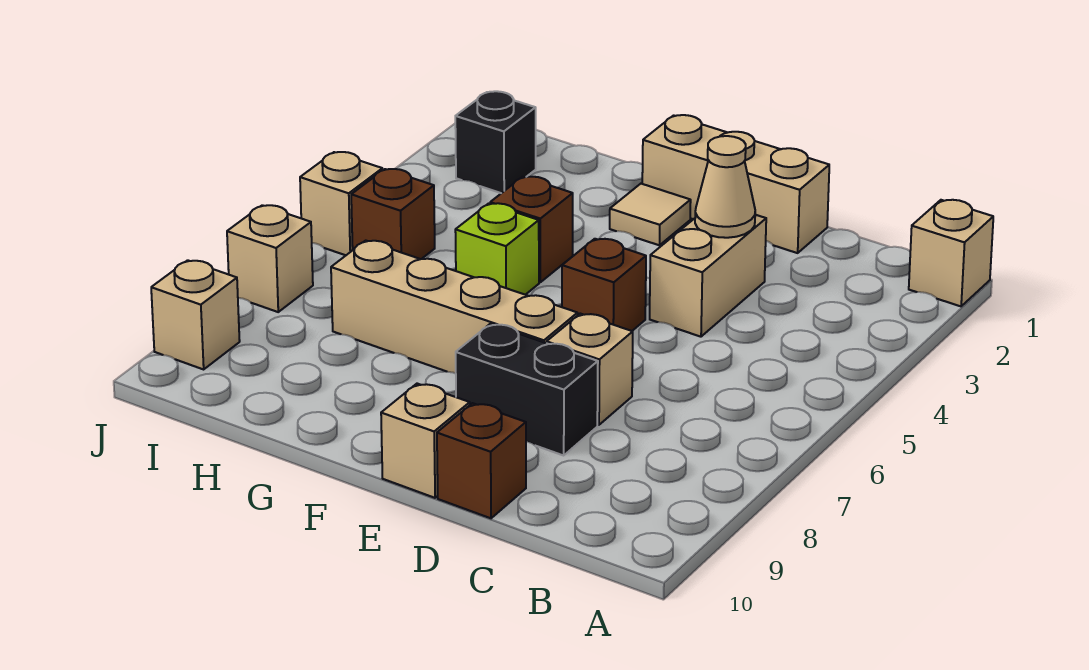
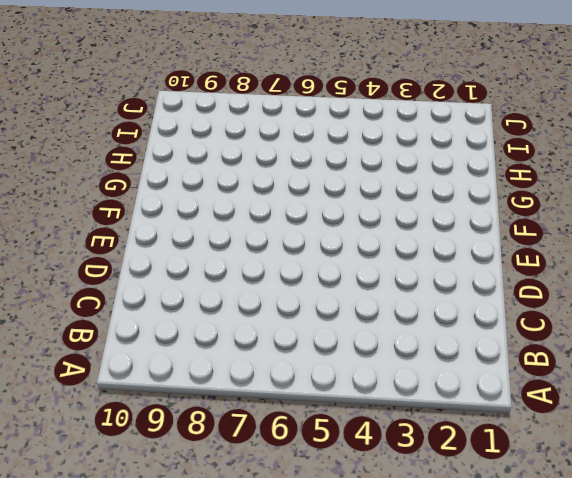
none -> tan brick A1 level 1
none -> tan brick D1:F1 level 1
none -> tan brick D3:D4 level 1

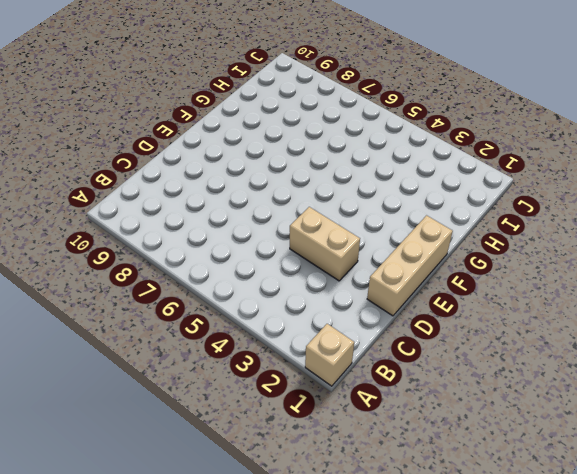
none -> tan brick D7 level 1
none -> black brick D8:E8 level 1
none -> brown brick D10 level 1

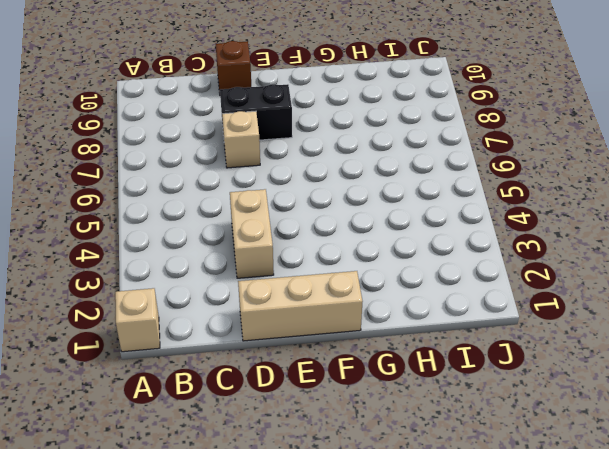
none -> brown brick E5 level 1
none -> tan brick E7:H7 level 1
none -> tan brick E10 level 1

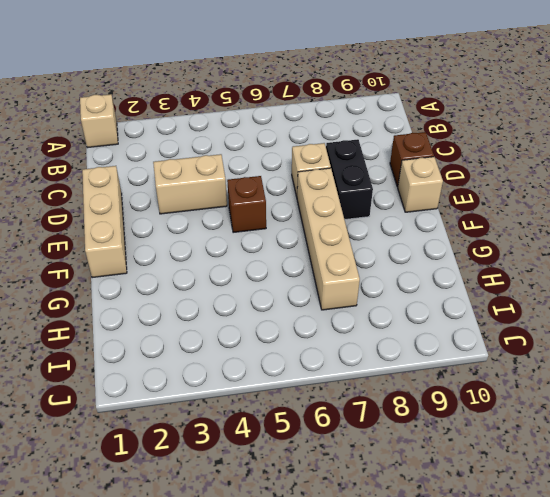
none -> tan tile F2 level 1
none -> brown brick G4 level 1
none -> lime brick G5 level 1

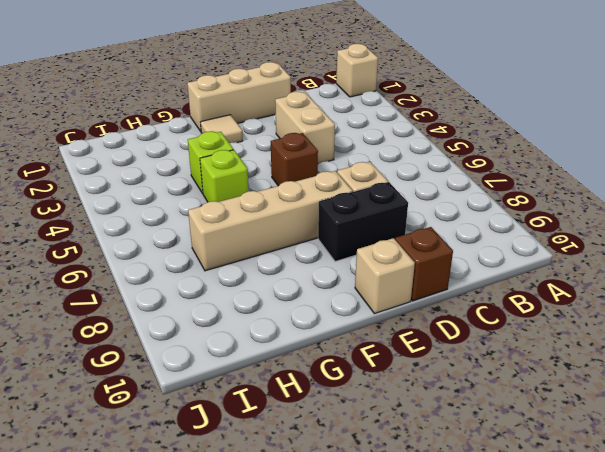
lime brick G4 level 1 -> brown brick G4 level 1
none -> black brick I2 level 1
none -> brown brick I5 level 1
none -> tan brick J5 level 1

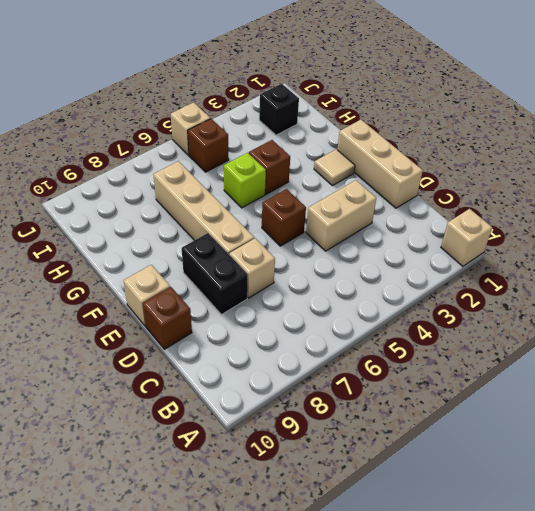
none -> tan brick J7 level 1
none -> tan brick J9 level 1
none -> tan cone D3 level 2

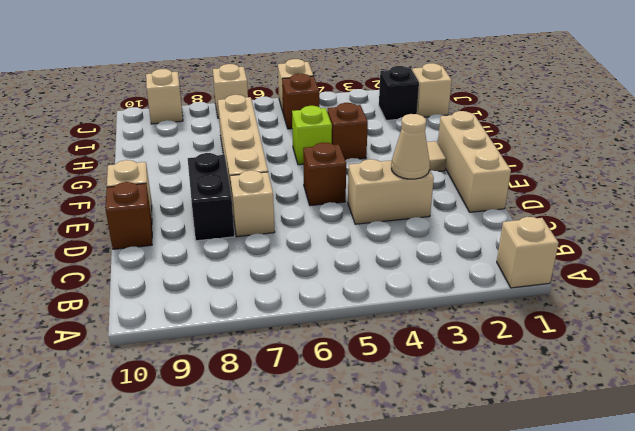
tan brick I1 level 1 -> none

